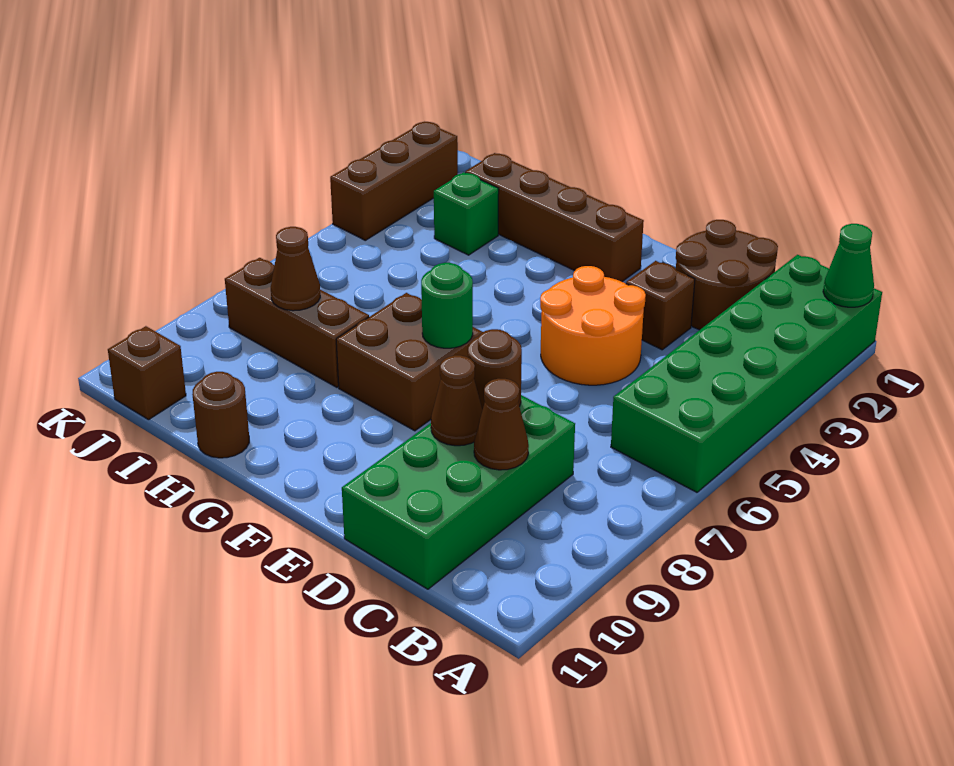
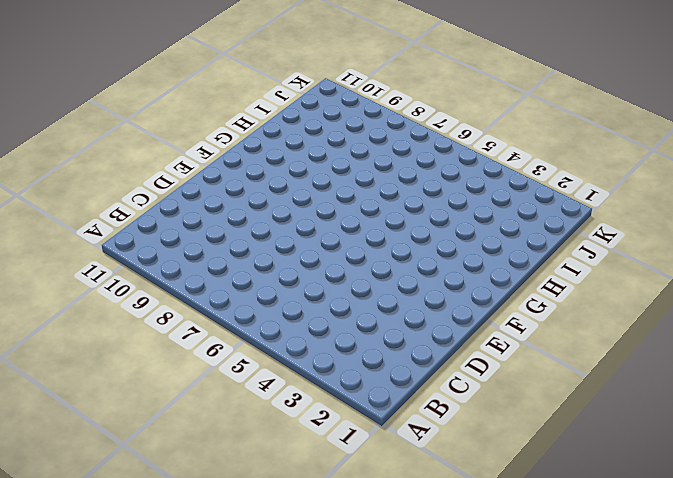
none -> green brick A1:B6 level 1
none -> brown round brick C1:D2 level 1
none -> green brick C8:D11 level 1

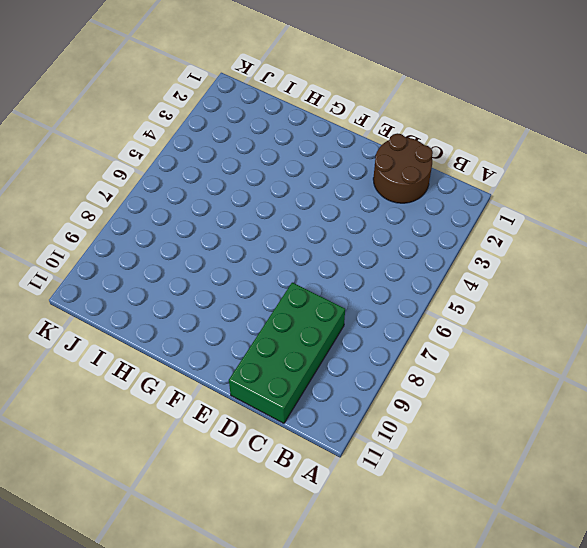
none -> green brick A1:B6 level 1
none -> brown brick D3 level 1
none -> orange round brick D4:E5 level 1

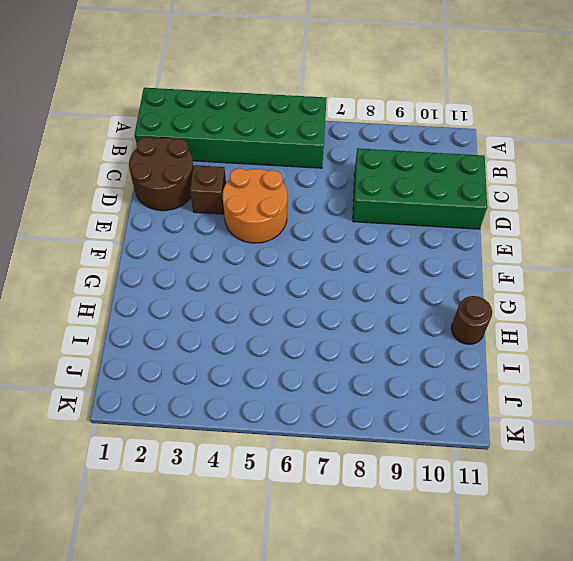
none -> brown brick F2:I2 level 1
none -> brown brick F7:G8 level 1
none -> brown brick H8:J8 level 1

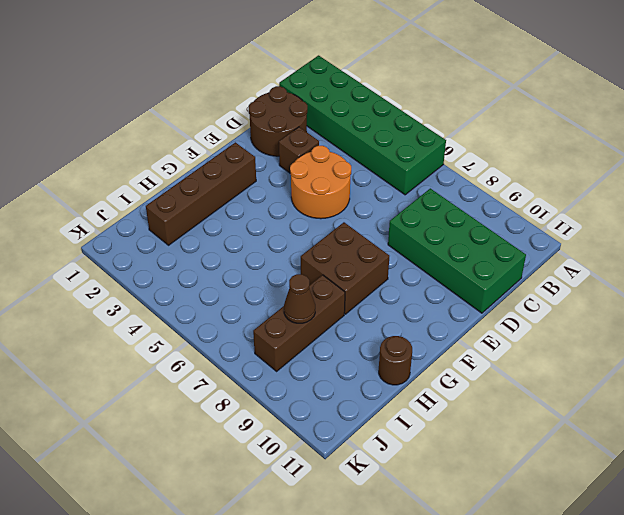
none -> green brick I3 level 1
none -> brown brick J11 level 1
none -> brown brick K2:K4 level 1

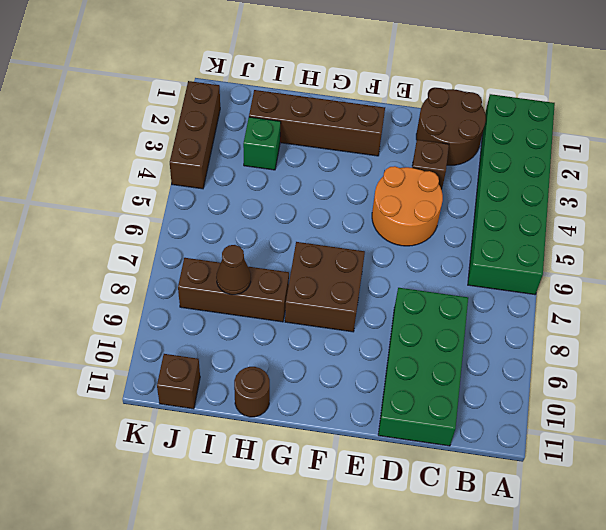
none -> green cone A1 level 2
none -> brown cone C9 level 2
none -> brown round brick D8 level 2

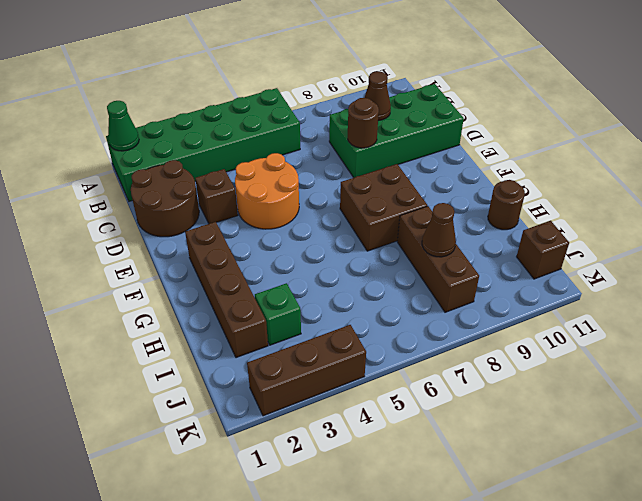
none -> brown cone D9 level 2
none -> green round brick F7 level 2

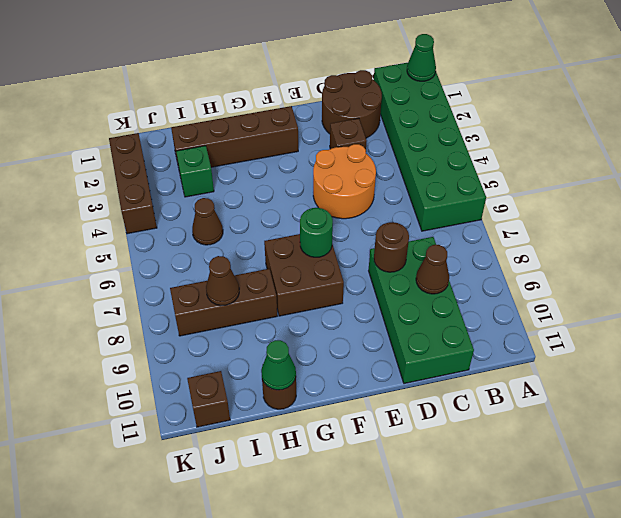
green cone H11 level 2 -> none
brown cone I5 level 1 -> brown cone D9 level 2

